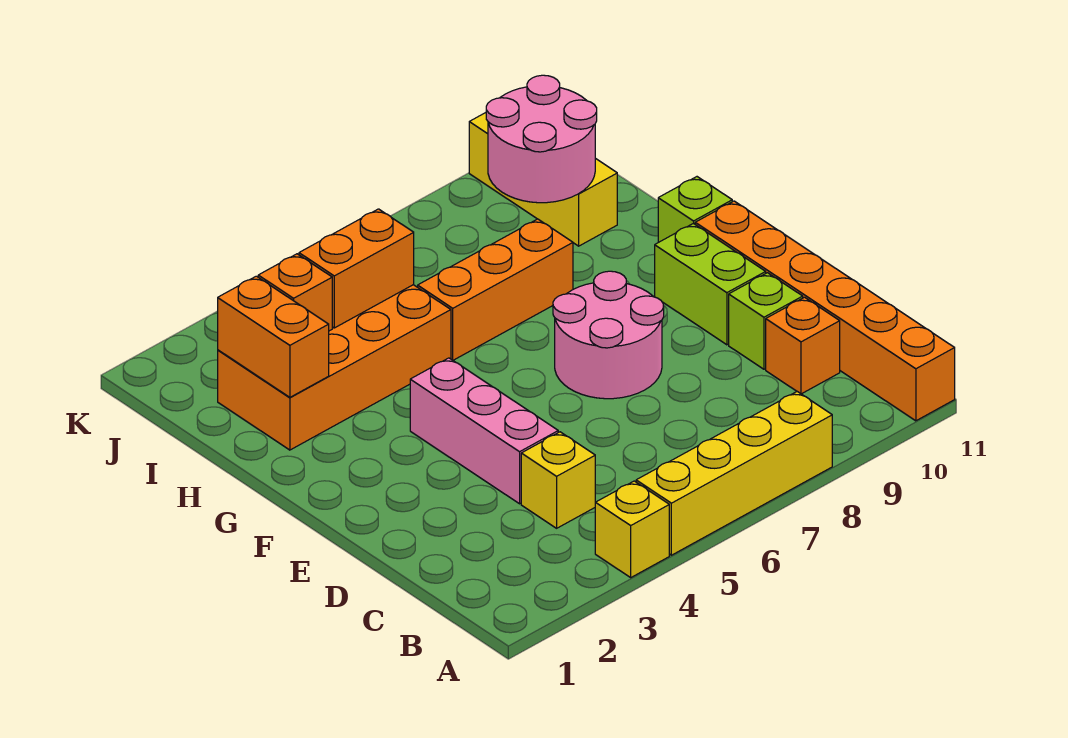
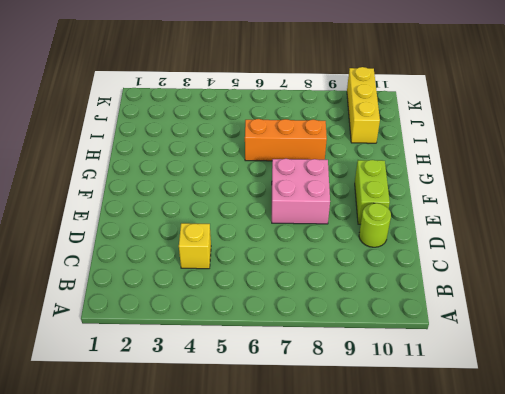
lime round brick D10 level 1 -> lime brick D10 level 1
pink brick E7:F8 level 1 -> pink round brick E7:F8 level 1
none -> yellow brick A4 level 1
none -> yellow brick A5:A8 level 1
none -> orange brick A11:F11 level 1

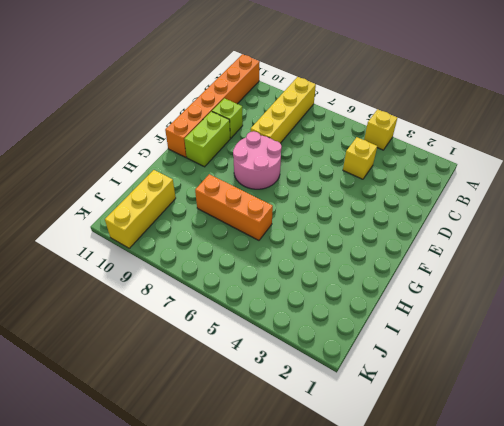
yellow brick A8:D8 level 1 -> yellow brick A5:A8 level 1
none -> orange brick C10 level 1
none -> pink brick D4:F4 level 1
none -> lime brick G11 level 1

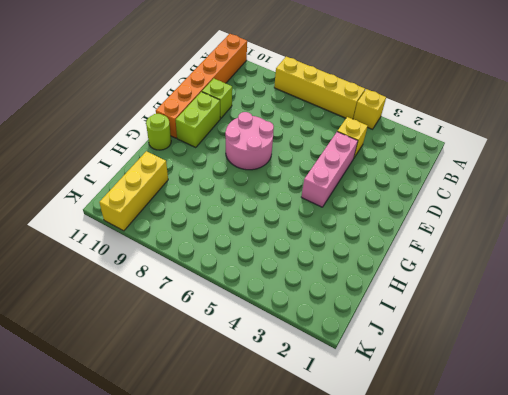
lime round brick G11 level 1 -> lime brick G11 level 1
none -> orange brick C10 level 1
none -> orange brick H2:I5 level 1
none -> orange brick H6:H8 level 1

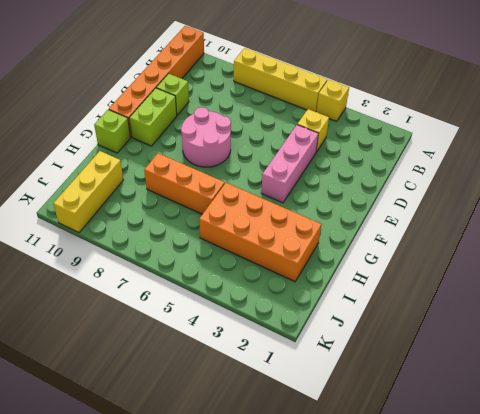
none -> orange brick C10 level 1
none -> orange brick H2:I2 level 2
none -> orange brick I3 level 2

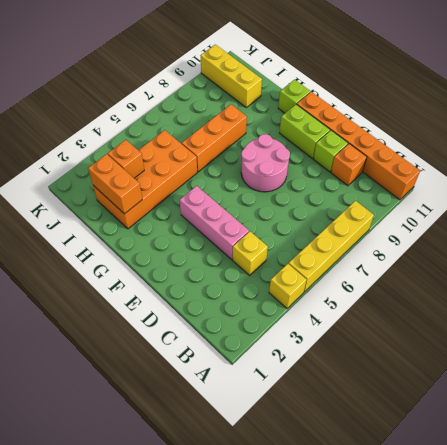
none -> orange brick I4:I5 level 2
none -> pink round brick I9:J10 level 2

